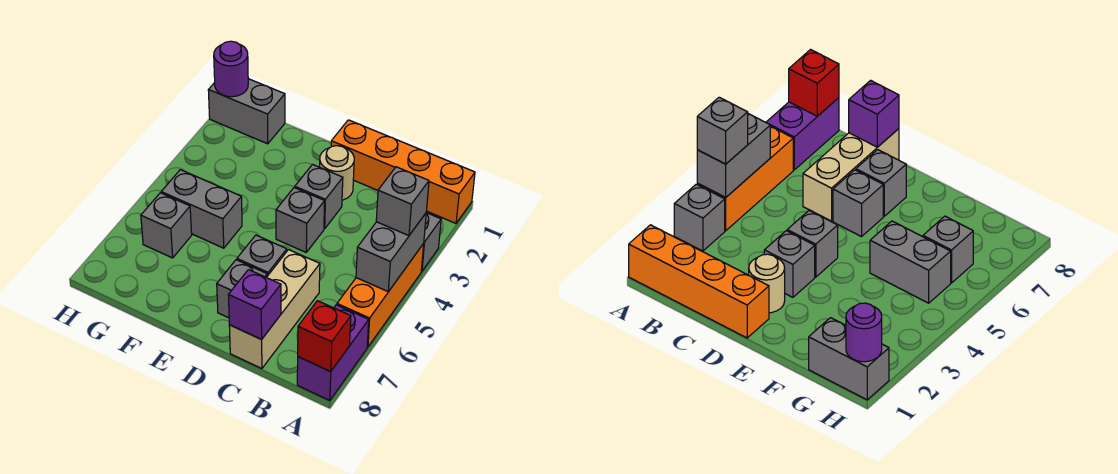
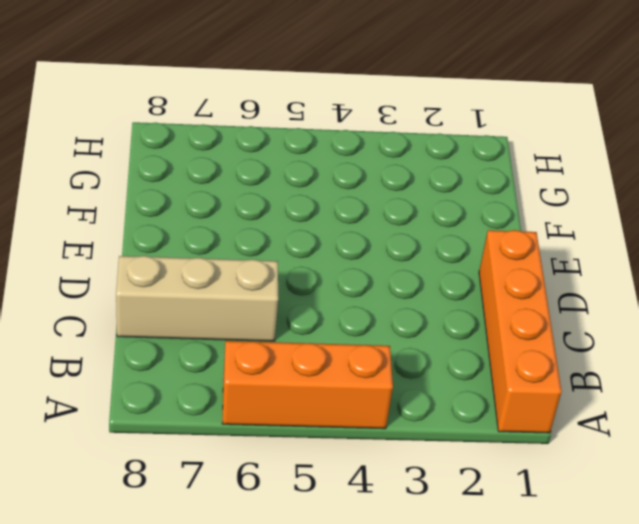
none -> grey brick A3 level 1
none -> purple brick A7:A8 level 1
none -> tan round brick D2 level 1

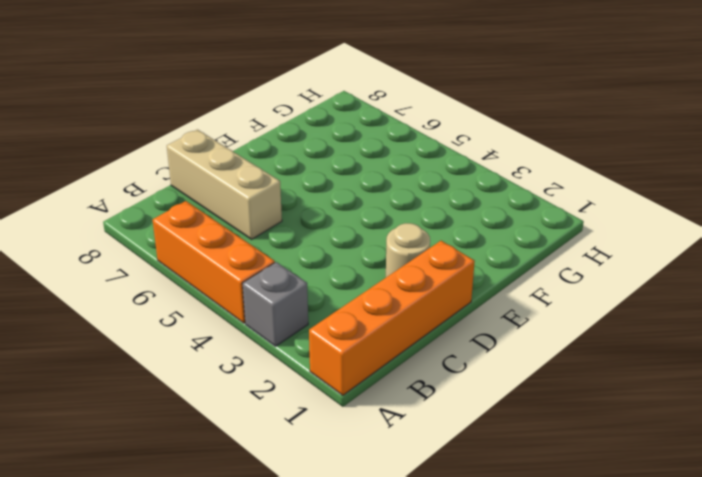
none -> purple brick A7:A8 level 1
none -> grey brick D3 level 1
none -> grey brick D4 level 1

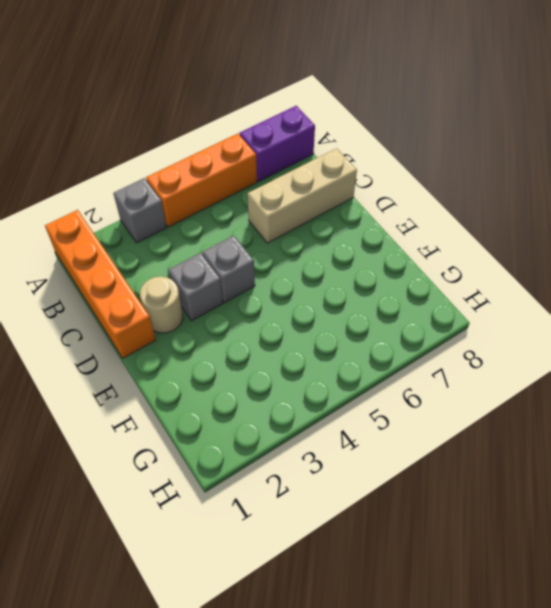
none -> grey brick D6 level 1
none -> grey brick D7 level 1
none -> grey brick F5:G5 level 1

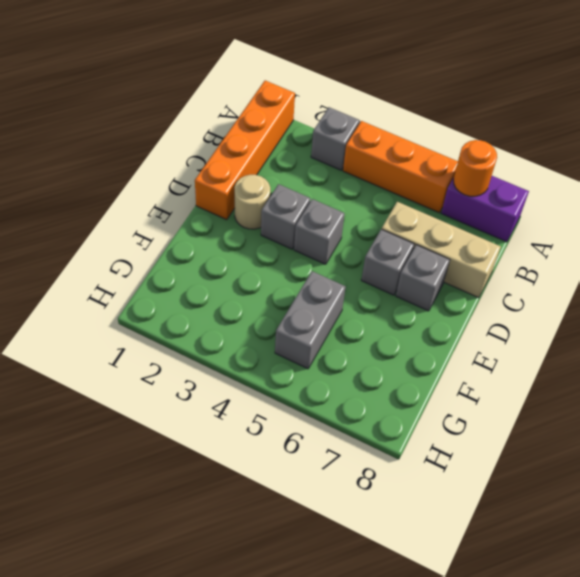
orange round brick A7 level 2 -> none
none -> grey brick G1:H1 level 1
none -> grey brick G6 level 1
none -> grey brick A4:A5 level 2

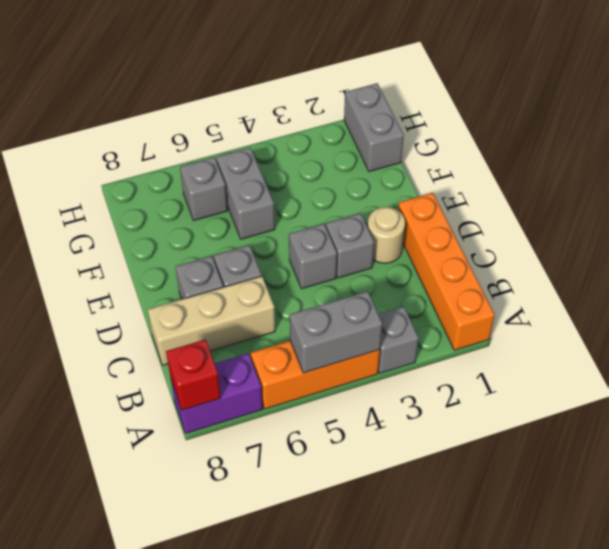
none -> purple brick C8 level 2
none -> purple round brick H1 level 2
none -> grey brick A4 level 3

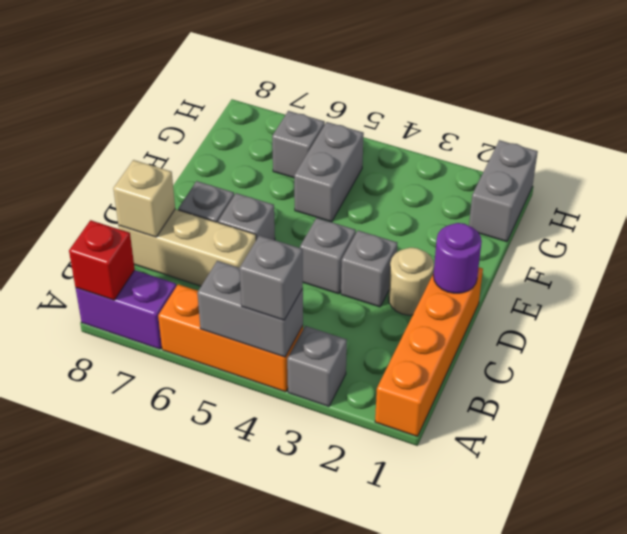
tan brick C8 level 2 -> purple brick C8 level 2
purple round brick D1 level 2 -> purple round brick H1 level 2

